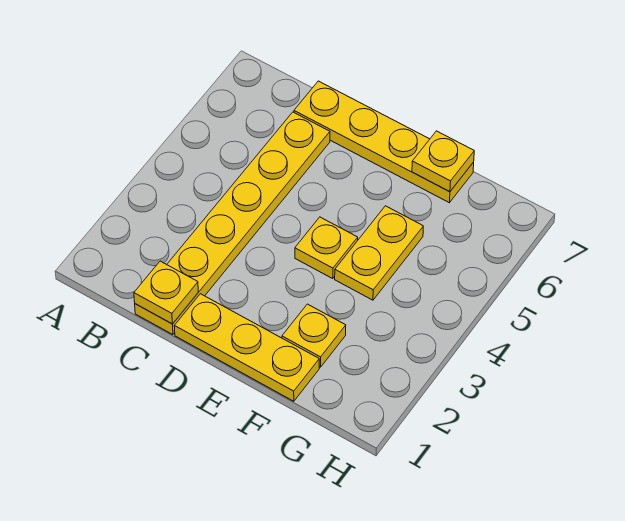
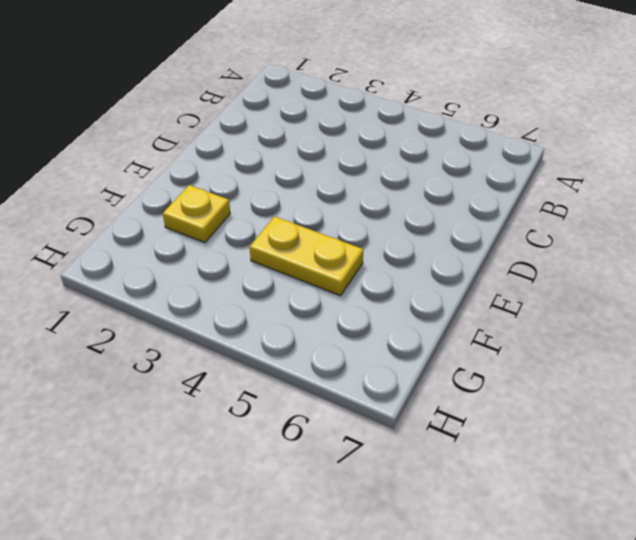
none -> yellow plate C1:C6 level 1
none -> yellow plate C7:F7 level 1

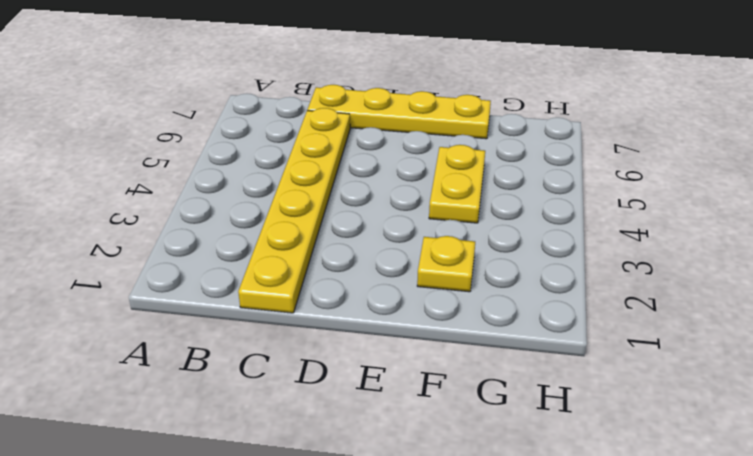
none -> yellow plate D1:F1 level 1
none -> yellow plate E4 level 1

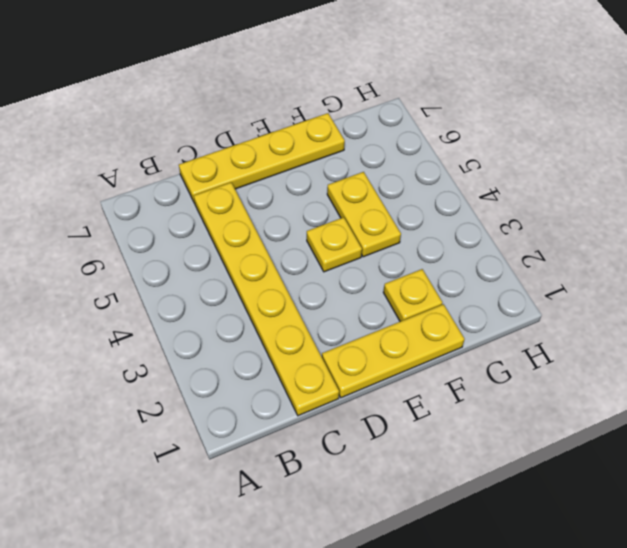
none -> yellow plate C1 level 2
none -> yellow plate F7 level 2

